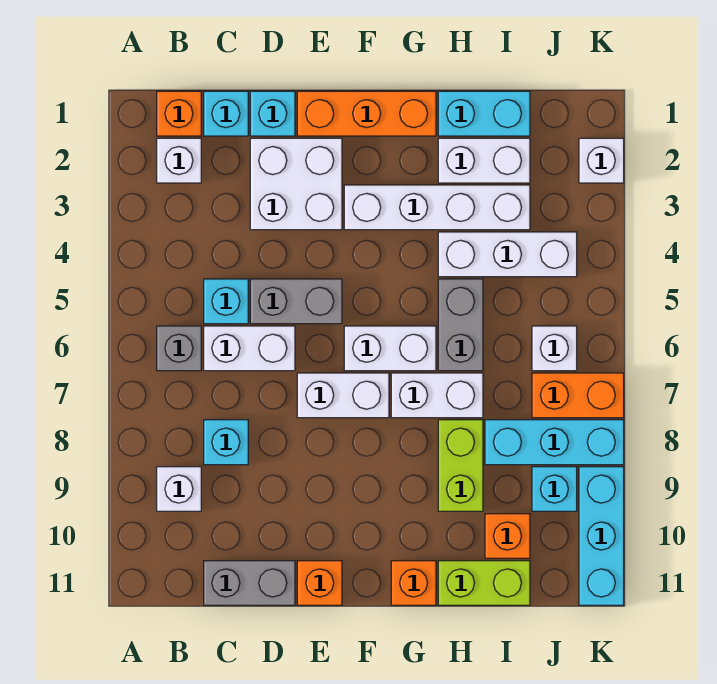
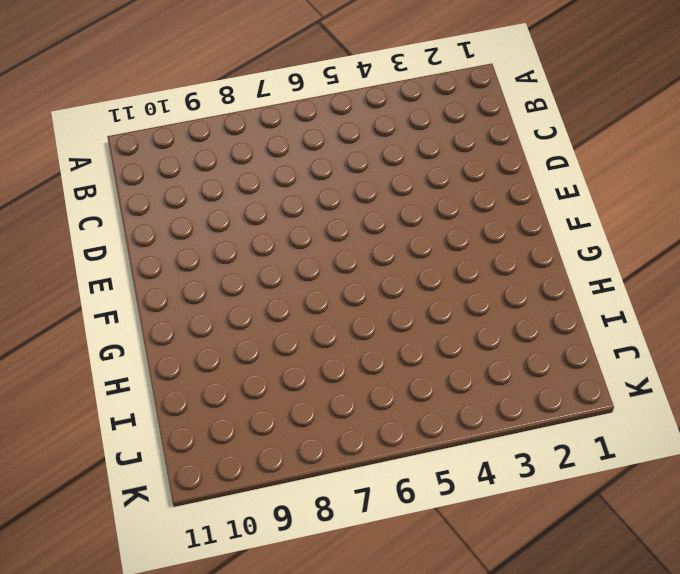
none -> orange brick B1 level 1
none -> white brick B2 level 1
none -> grey brick B6 level 1
none -> white brick B9 level 1

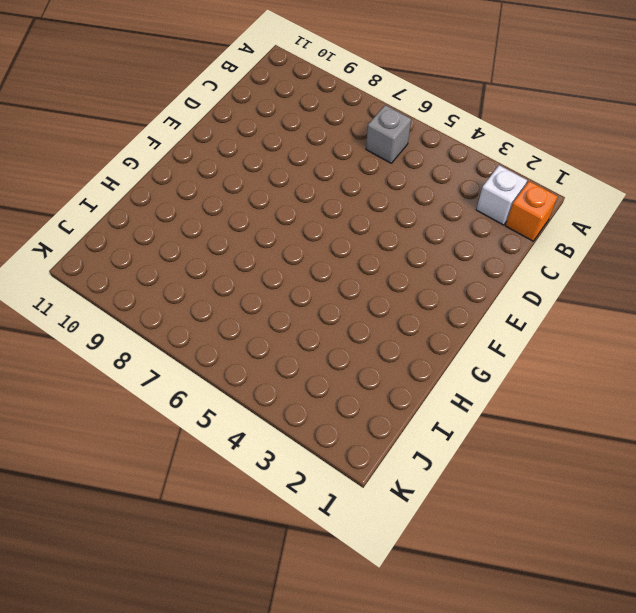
none -> white brick B9 level 1
none -> cyan brick C1 level 1
none -> cyan brick C5 level 1
none -> white brick C6:D6 level 1

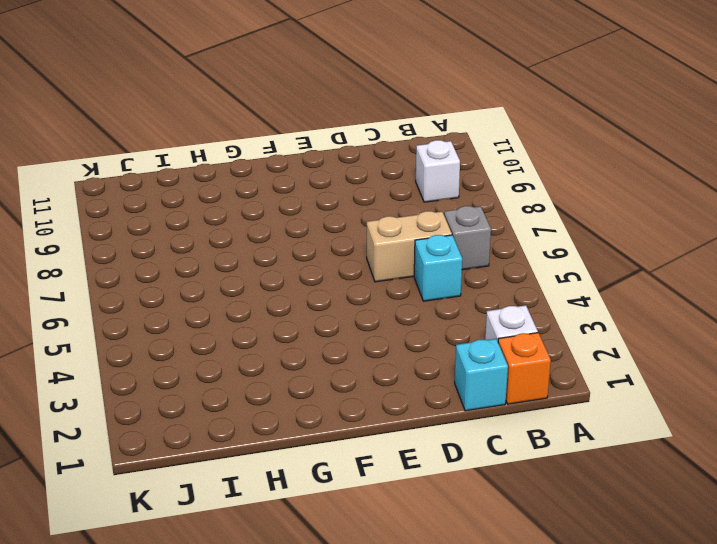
tan brick C6:D6 level 1 -> white brick C6:D6 level 1
none -> cyan brick C8 level 1
none -> grey brick C11:D11 level 1
none -> cyan brick D1 level 1
none -> white brick D2:E3 level 1

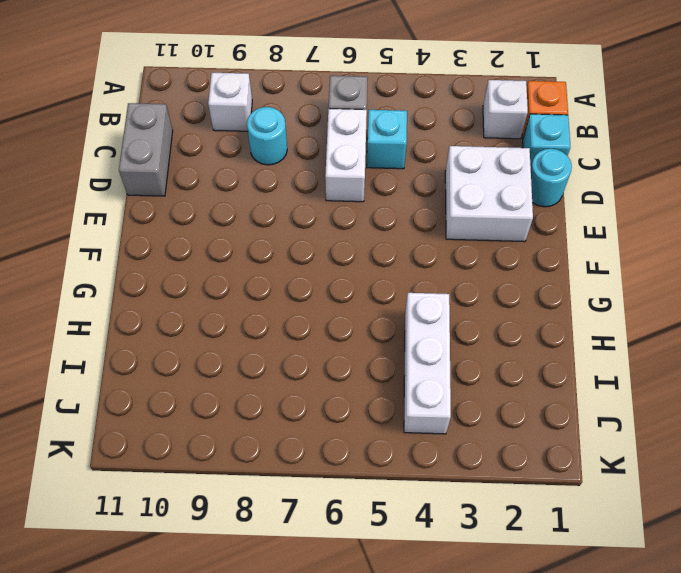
cyan round brick C8 level 1 -> cyan brick C8 level 1
cyan round brick D1 level 1 -> cyan brick D1 level 1
none -> grey brick D5:E5 level 1
none -> orange brick E1:G1 level 1
none -> white brick E7:F7 level 1
none -> orange brick E11 level 1

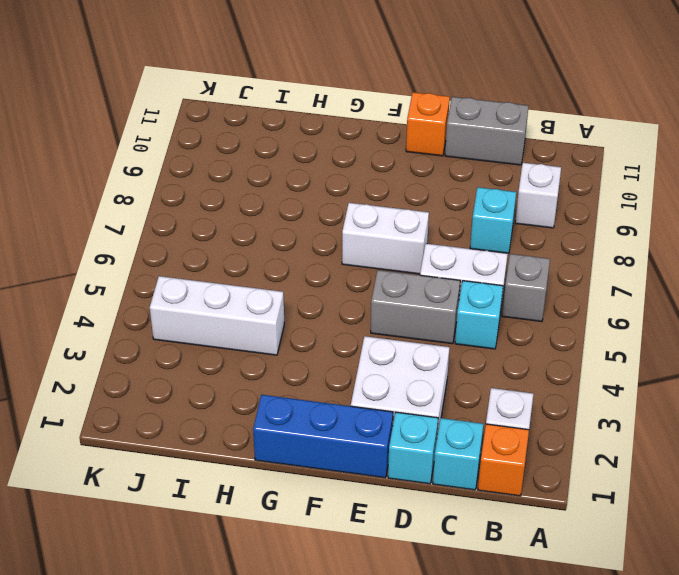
blue brick E1:G1 level 1 -> orange brick E1:G1 level 1
none -> white brick F3:I3 level 1
none -> white brick F6:G6 level 1
none -> white brick G7:H7 level 1
none -> orange brick G11 level 1

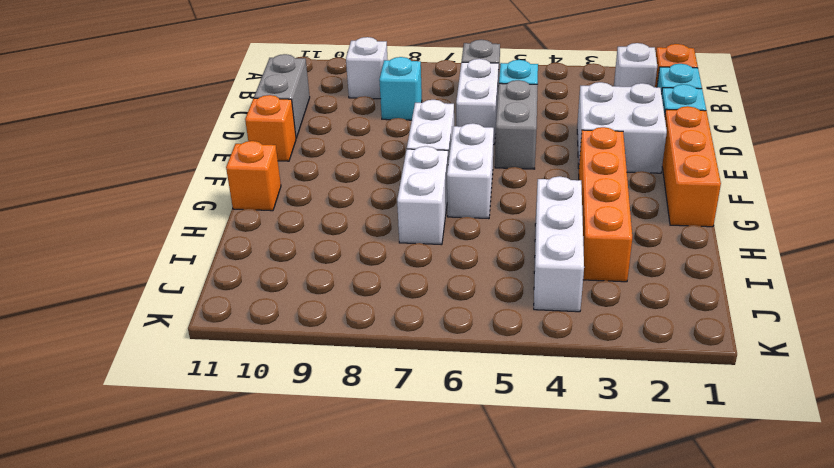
orange brick F3:I3 level 1 -> white brick F3:I3 level 1
none -> cyan brick H1:I1 level 1
none -> white brick H2:I2 level 1
none -> grey brick H5:H6 level 1
none -> lime brick H8:H9 level 1

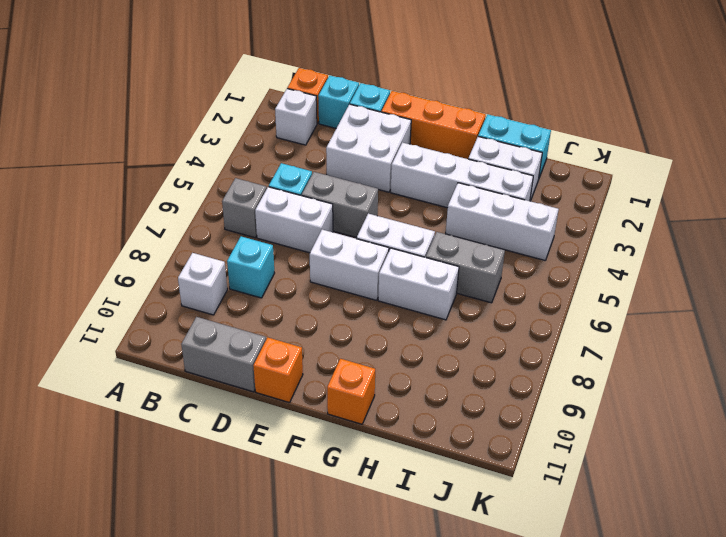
grey brick H6:I6 level 1 -> grey brick H5:H6 level 1
none -> lime brick H8:H9 level 1
none -> lime brick H11:I11 level 1
none -> cyan brick I8:K8 level 1
none -> orange brick I10 level 1

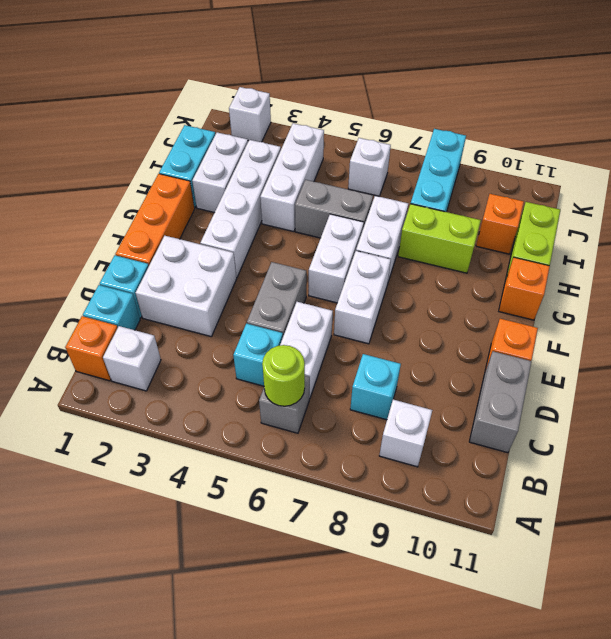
lime round brick B6 level 2 -> none
none -> orange brick J7:K7 level 1
none -> cyan brick J9 level 1
none -> cyan brick K9:K11 level 1

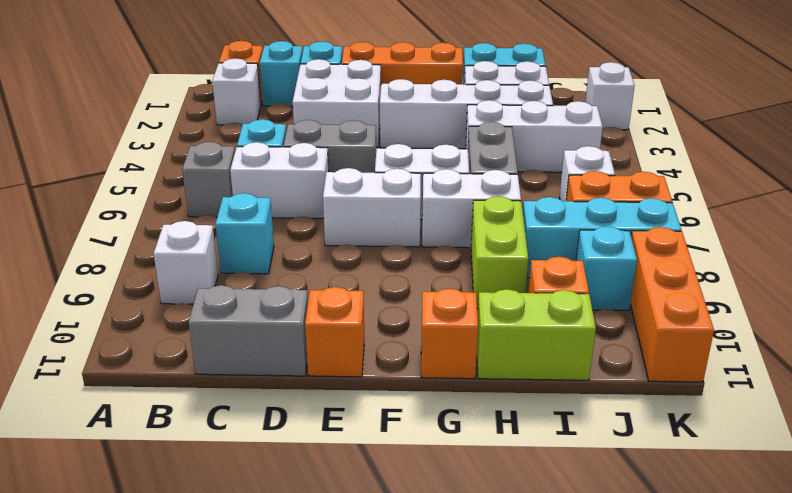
orange brick K9:K11 level 1 -> cyan brick K9:K11 level 1

